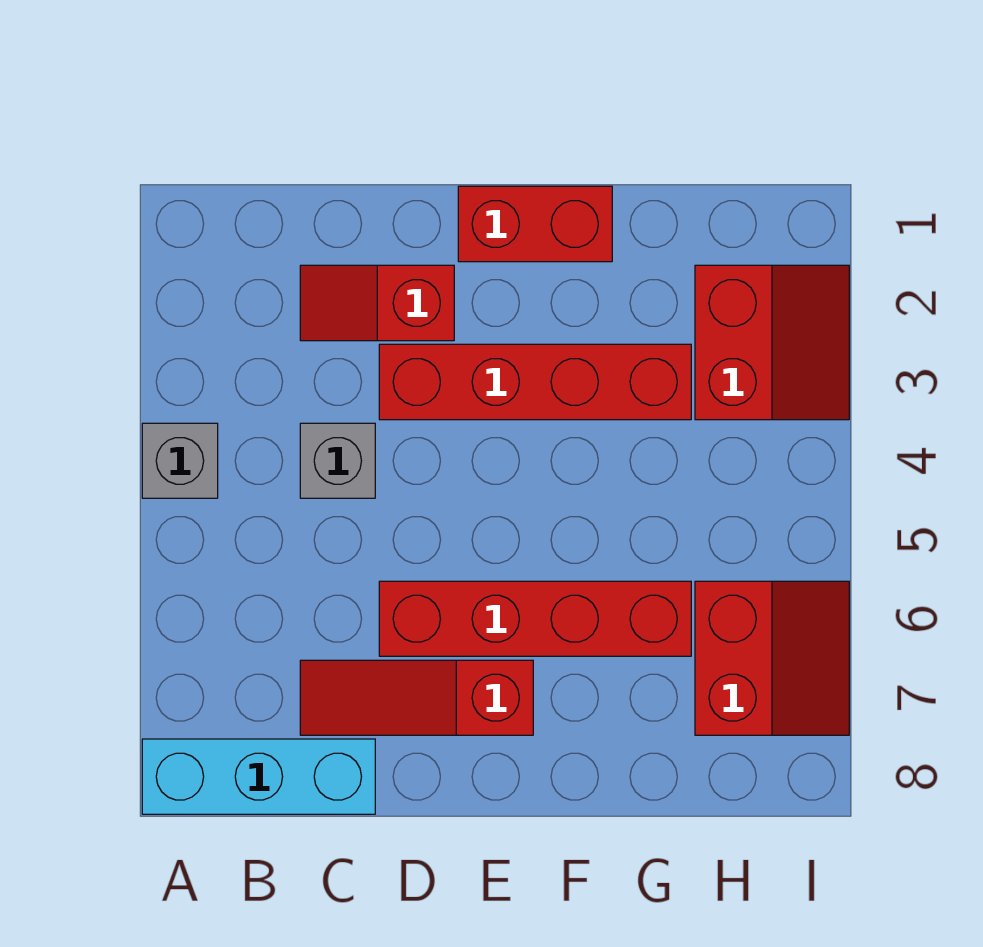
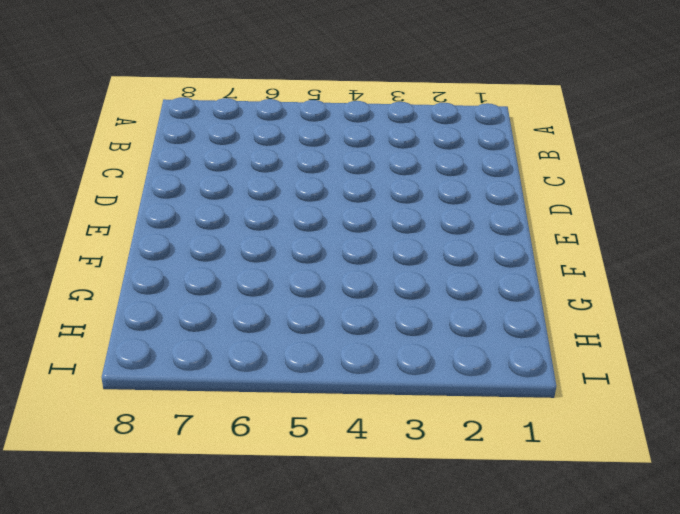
none -> grey brick A4 level 1
none -> cyan brick A8:C8 level 1

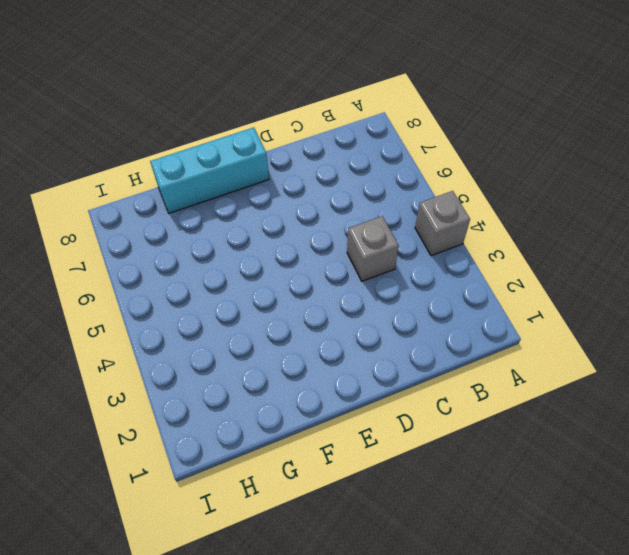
cyan brick E8:G8 level 1 -> cyan brick A8:C8 level 1
none -> red slope C2:D2 level 1 top D
none -> red slope C7:E7 level 1 top E

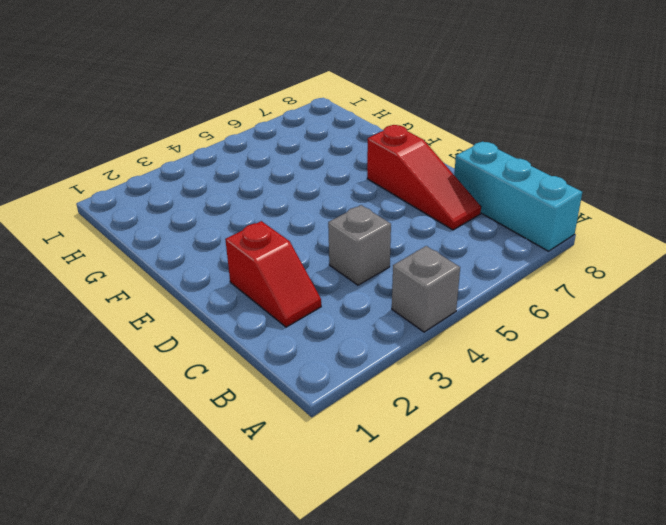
none -> red brick D3:G3 level 1
none -> red brick D6:G6 level 1

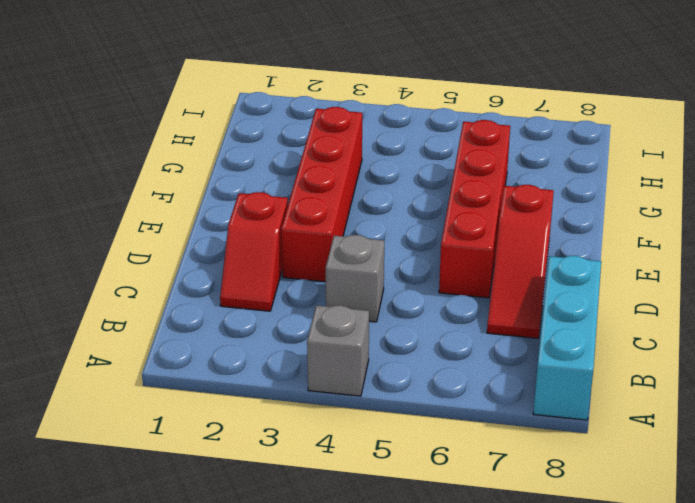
none -> red brick E1:F1 level 1
none -> red slope H2:I3 level 1 top H

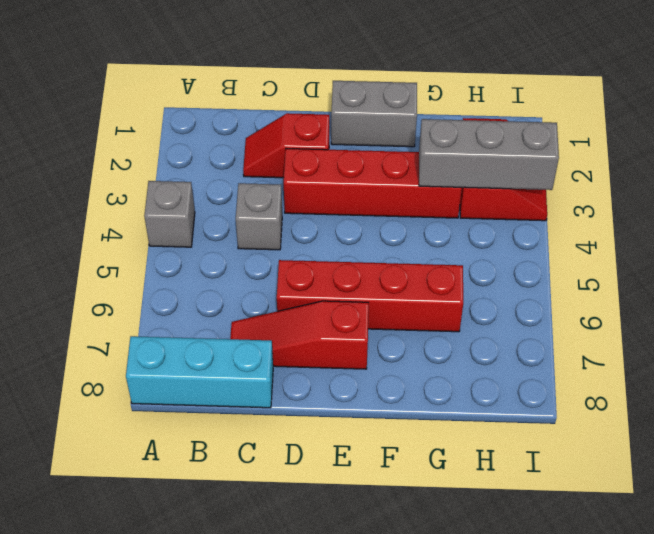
grey brick E1:F1 level 1 -> red brick E1:F1 level 1
grey brick G3:I3 level 2 -> none
none -> red slope H6:I7 level 1 top H

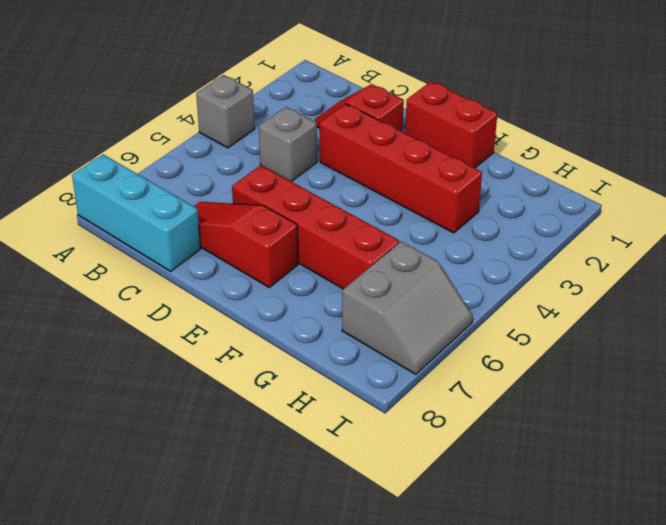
grey slope H6:I7 level 1 top H -> red slope H6:I7 level 1 top H
none -> red slope H2:I3 level 1 top H

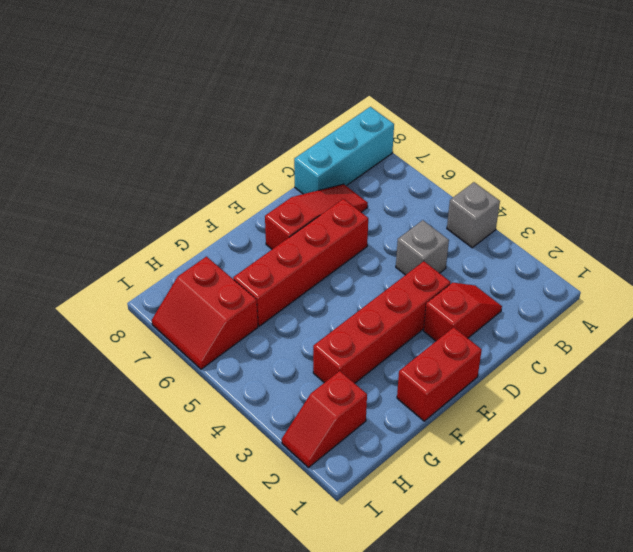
red slope H2:I2 level 1 top H -> red slope H2:I3 level 1 top H

